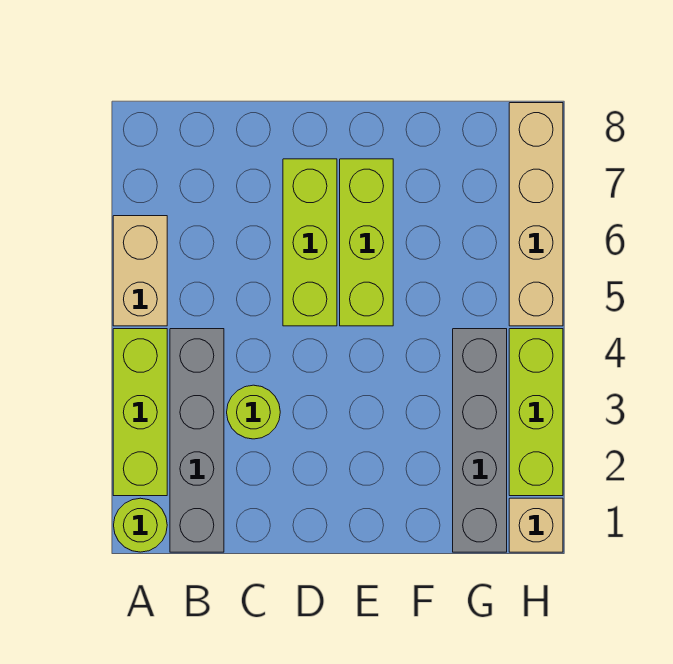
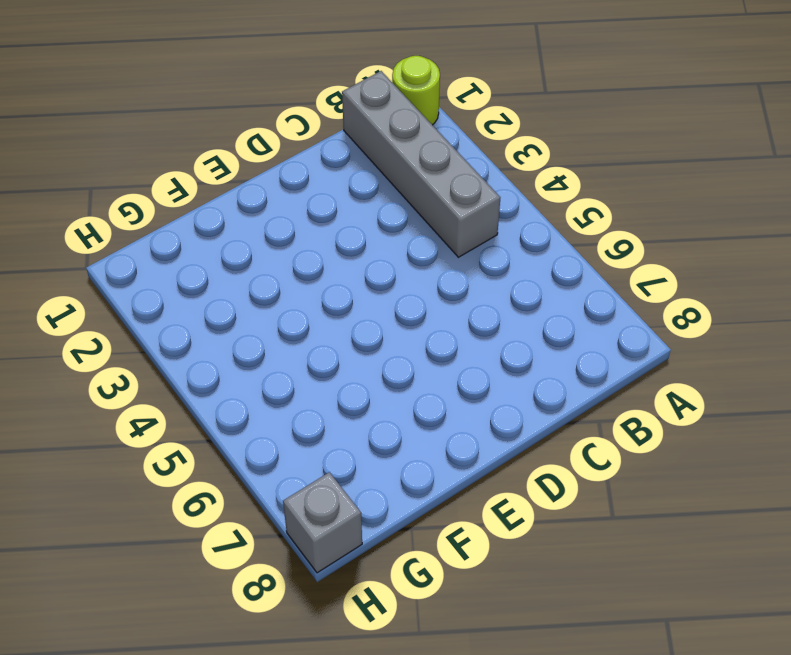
grey brick H8 level 1 -> tan brick H5:H8 level 1
none -> lime brick A2:A4 level 1
none -> tan brick A5:A6 level 1

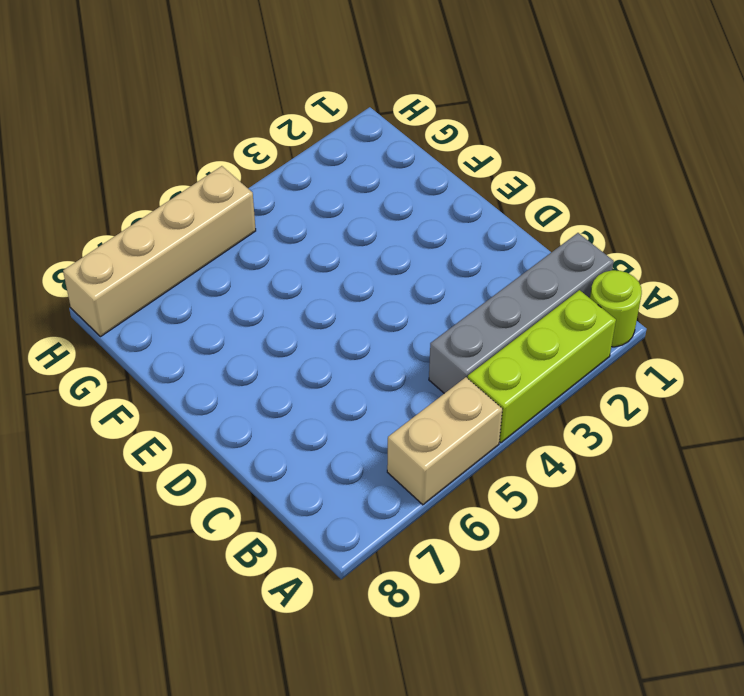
none -> lime round brick C3 level 1
none -> lime brick D5:D7 level 1

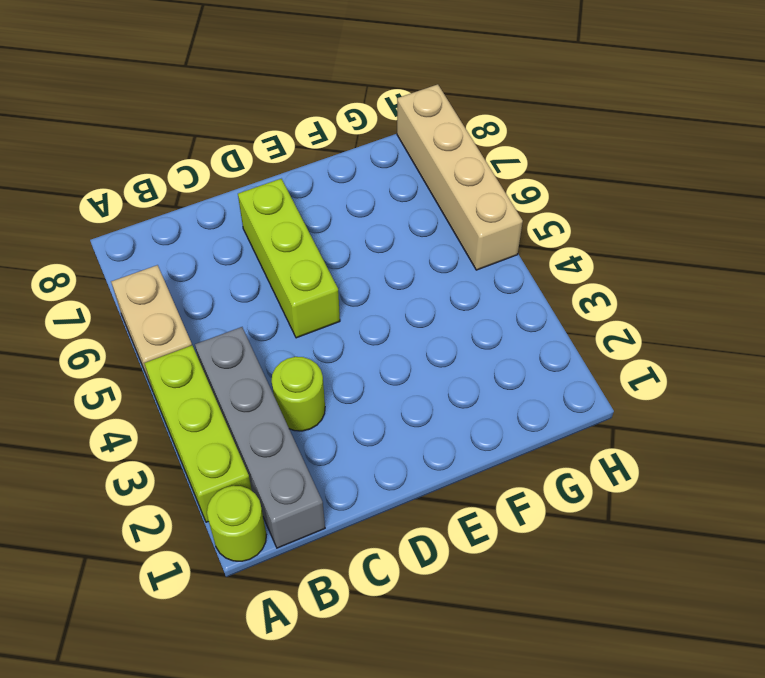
none -> lime brick E5:E7 level 1
none -> grey brick G1:G4 level 1

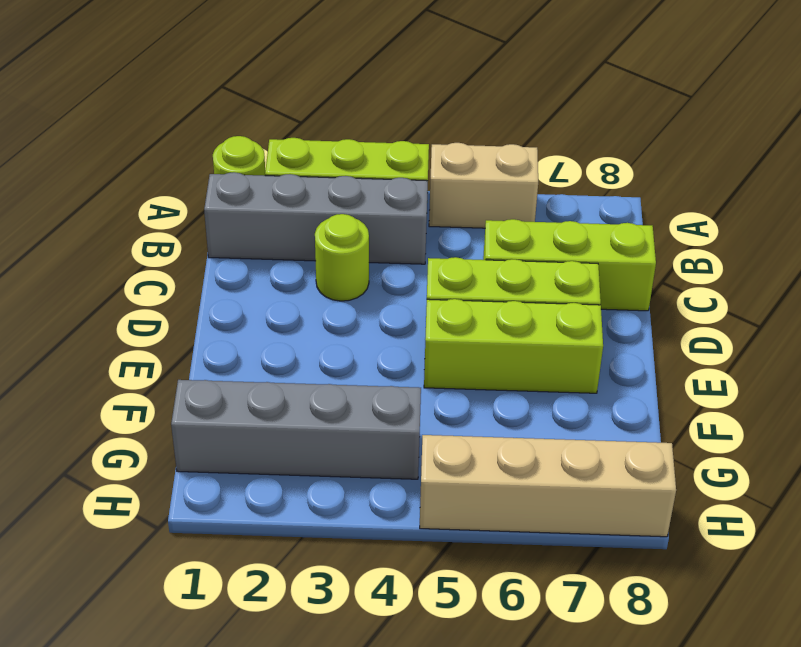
lime brick C6:C8 level 1 -> lime brick H2:H4 level 1
none -> tan brick H1 level 1

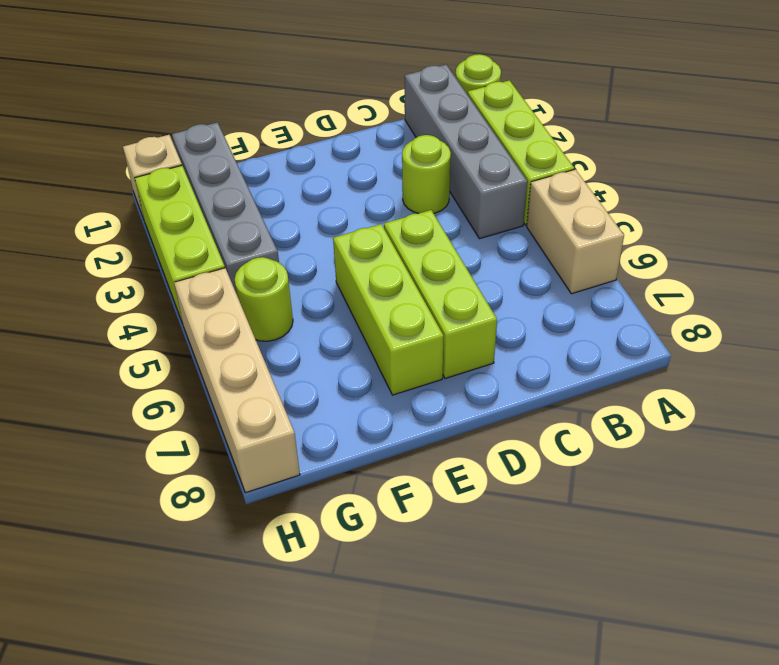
lime round brick G5 level 1 -> none

